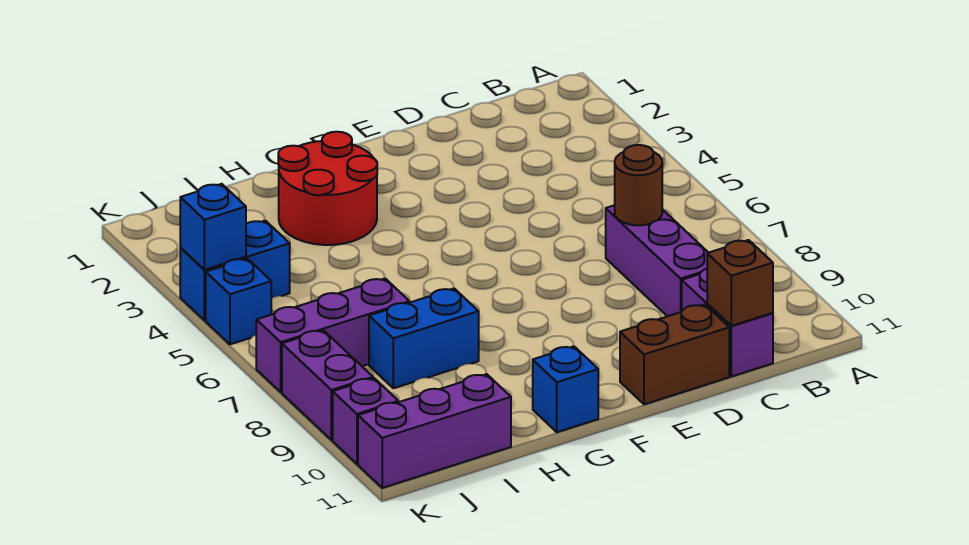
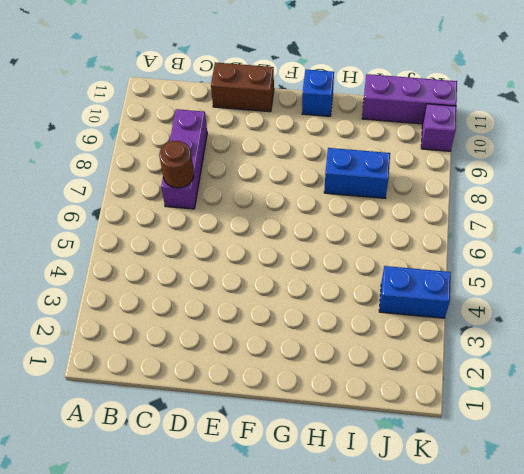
none -> purple brick C10:C11 level 1
none -> red round brick G2:H3 level 1
none -> purple brick I7:K7 level 1

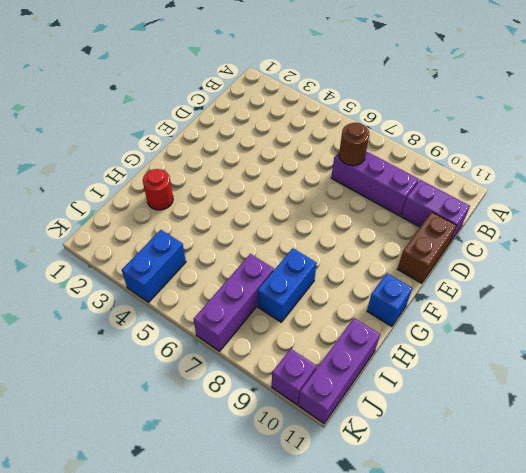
red round brick H2 level 1 -> red round brick G2:H3 level 1
none -> blue brick K5 level 1
none -> purple brick K8:K9 level 1
none -> brown brick C11 level 2

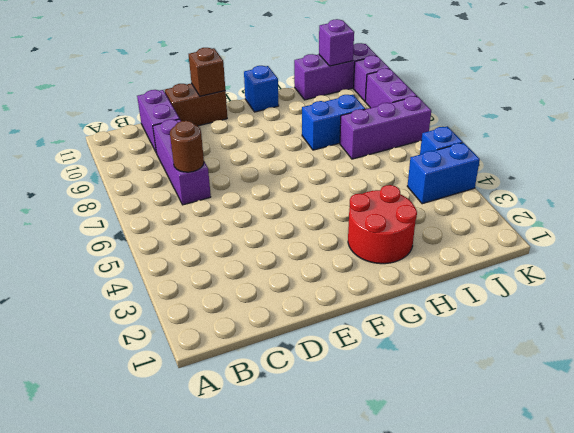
brown brick E11 level 2 -> brown brick C11 level 2
purple brick J11 level 2 -> none
none -> blue brick K4 level 2

